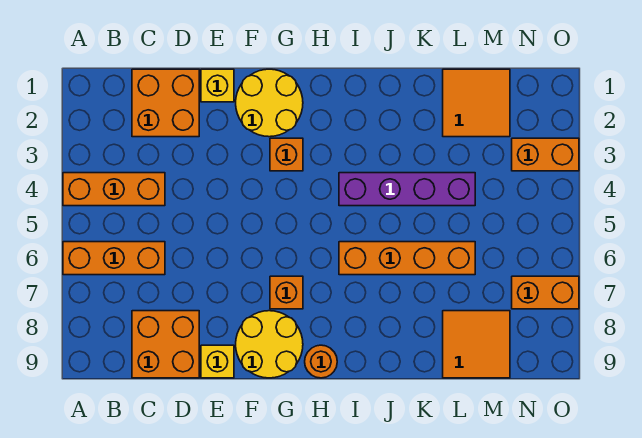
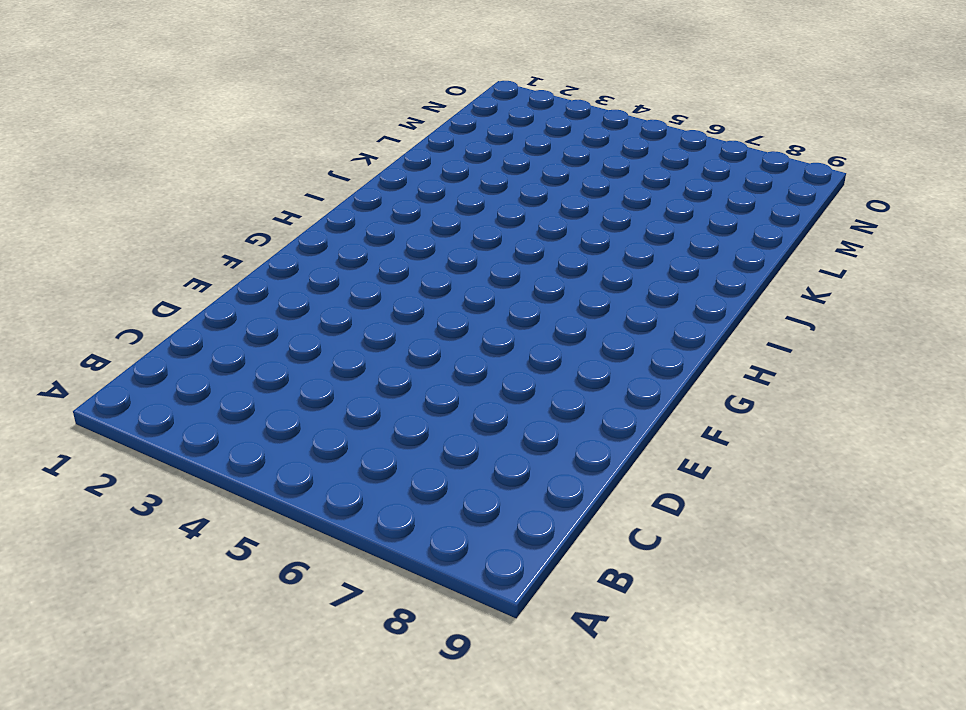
none -> orange brick A4:C4 level 1
none -> orange brick A6:C6 level 1
none -> orange brick C1:D2 level 1

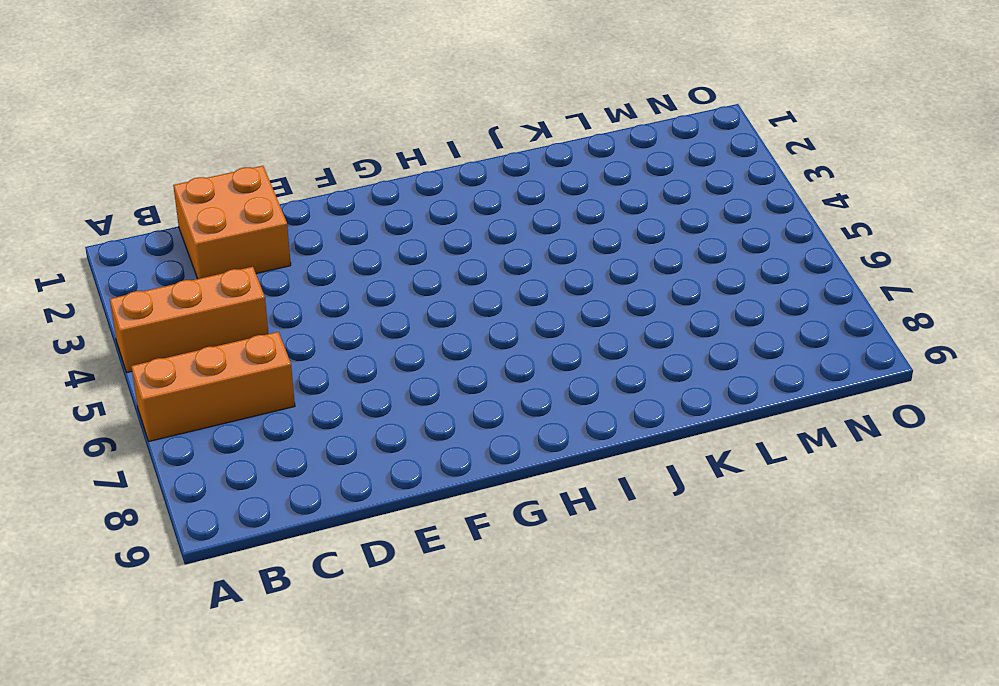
none -> orange brick C8:D9 level 1
none -> yellow brick E1 level 1
none -> yellow brick E9 level 1

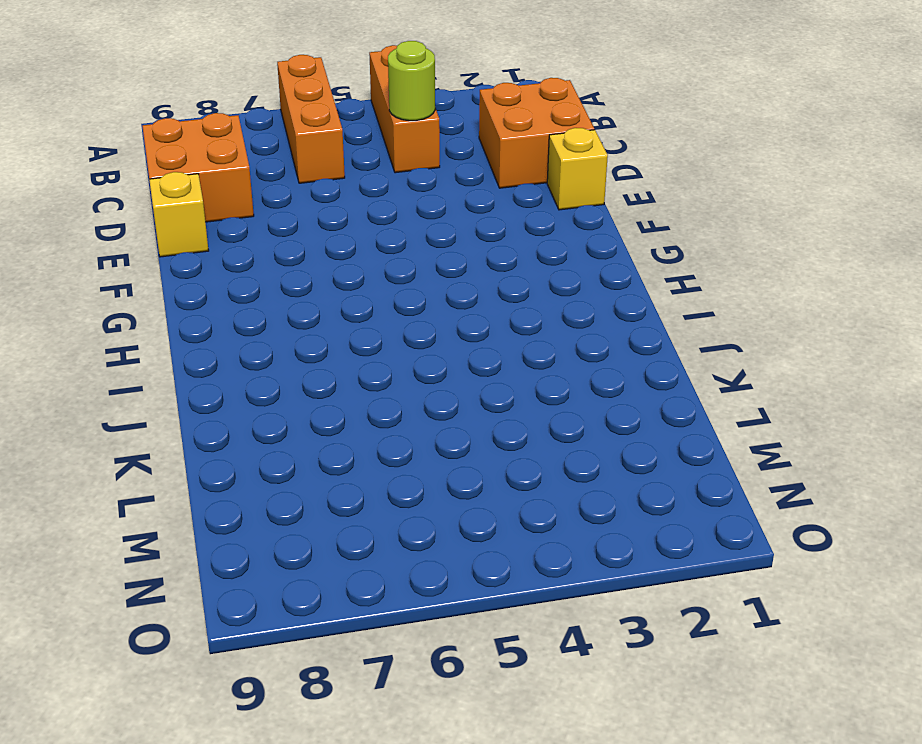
lime round brick C4 level 2 -> none
none -> yellow round brick F1:G2 level 1
none -> yellow round brick F8:G9 level 1
none -> orange brick G3 level 1

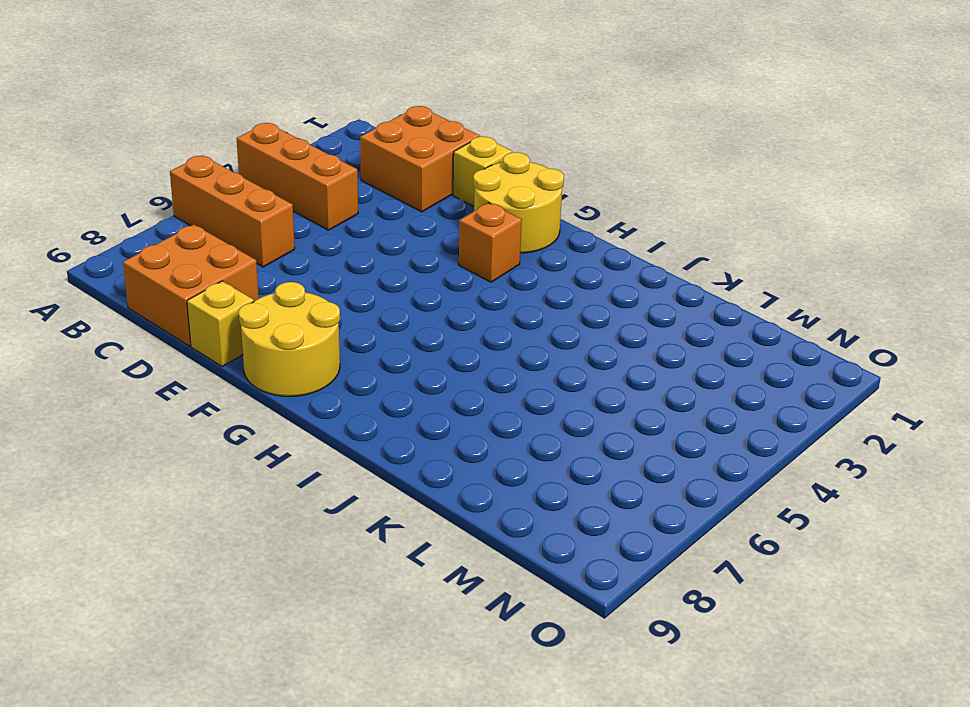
none -> orange brick G7 level 1
none -> orange round brick H9 level 1
none -> purple brick I4:L4 level 1

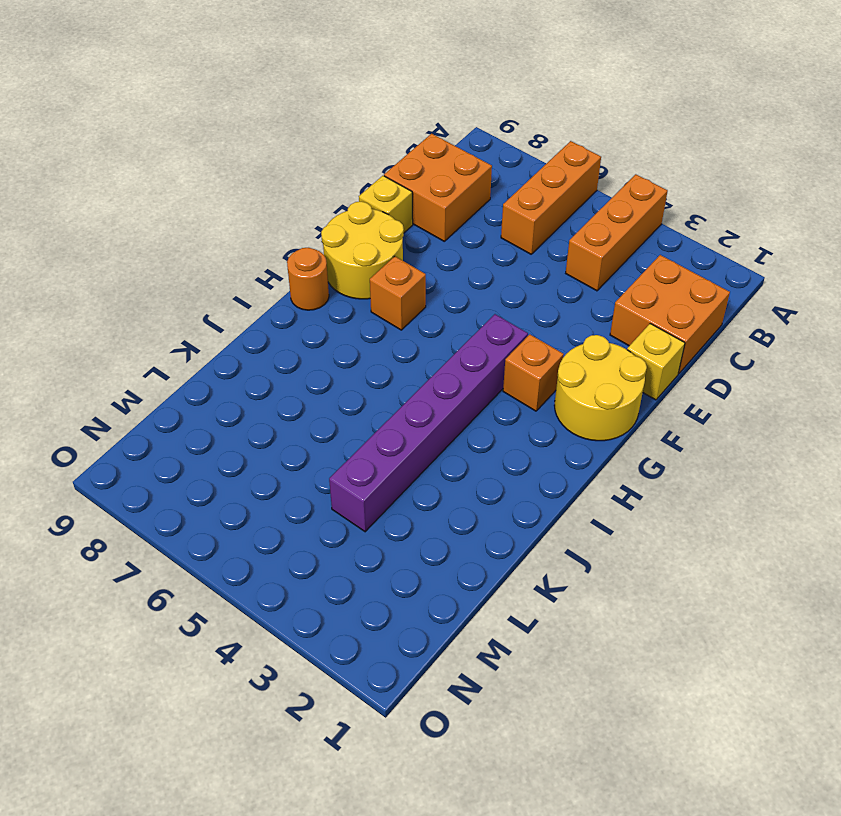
purple brick G4:L4 level 1 -> purple brick I4:L4 level 1
none -> orange brick I6:L6 level 1
none -> orange tile L1:M2 level 1
none -> orange tile L8:M9 level 1

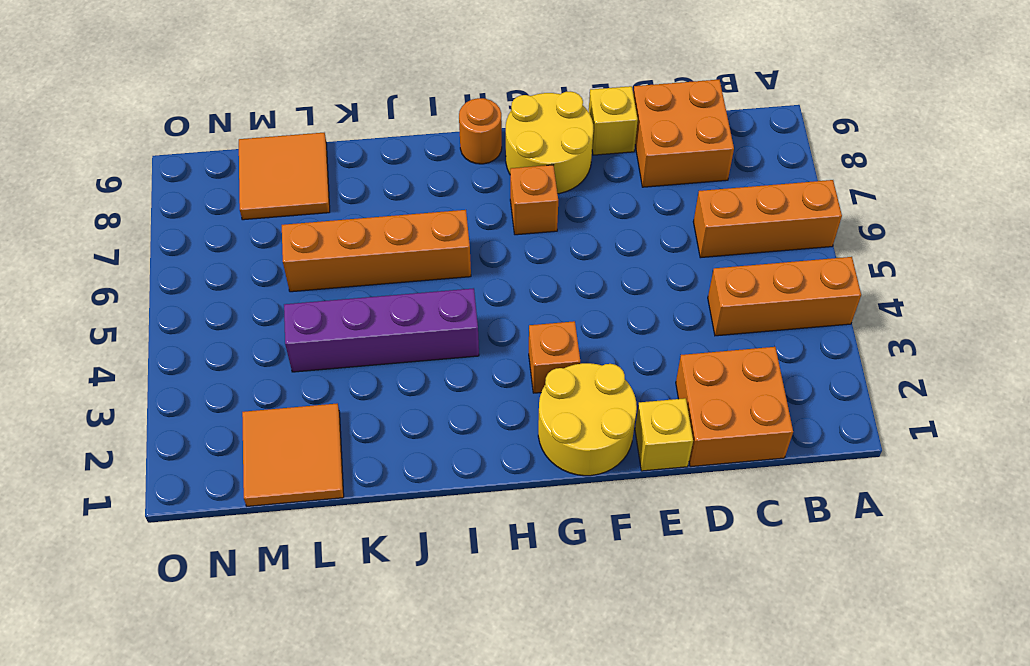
none -> orange brick N3:O3 level 1
none -> orange brick N7:O7 level 1

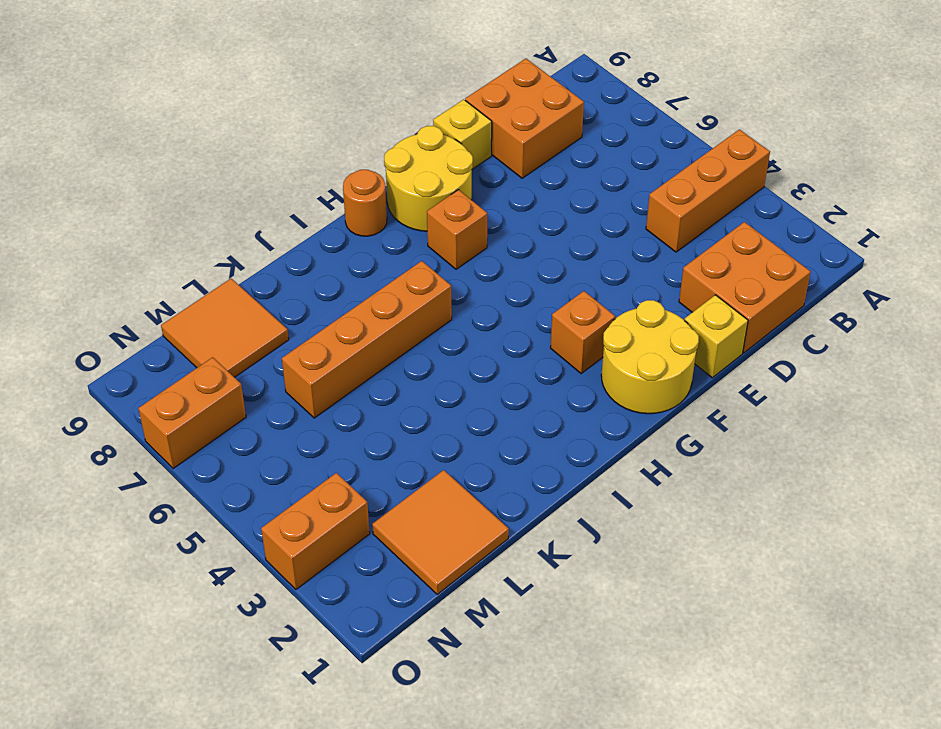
none -> orange brick A6:C6 level 1
none -> purple brick I4:L4 level 1

